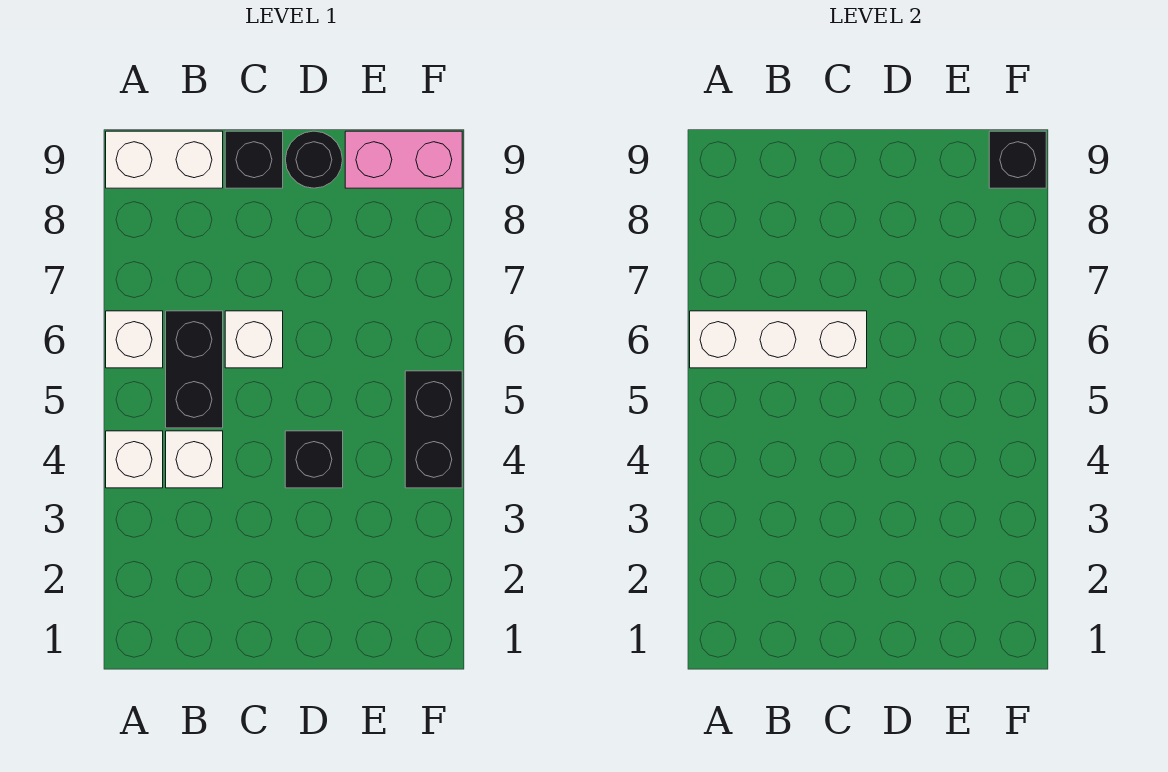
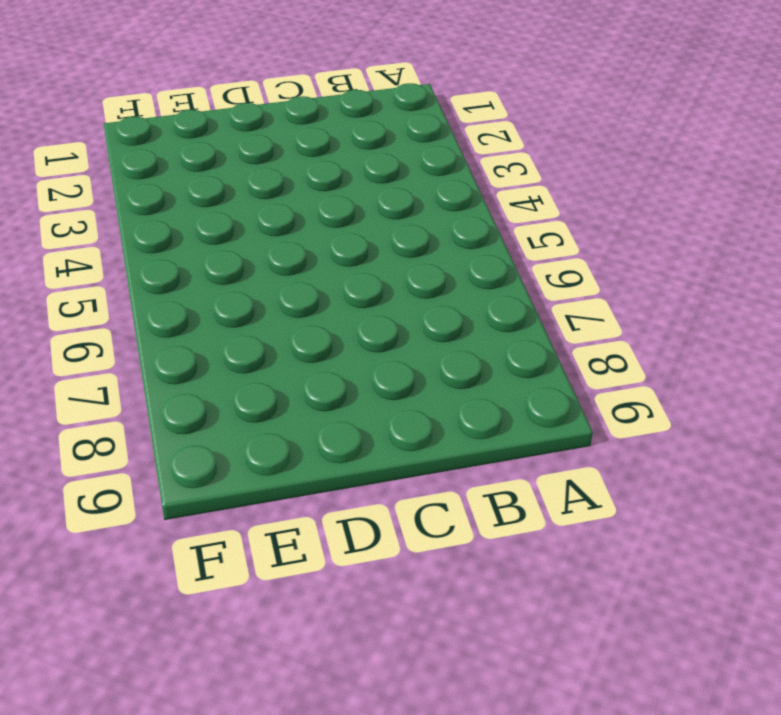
none -> white brick A4 level 1
none -> white brick A6 level 1
none -> white brick A9:B9 level 1

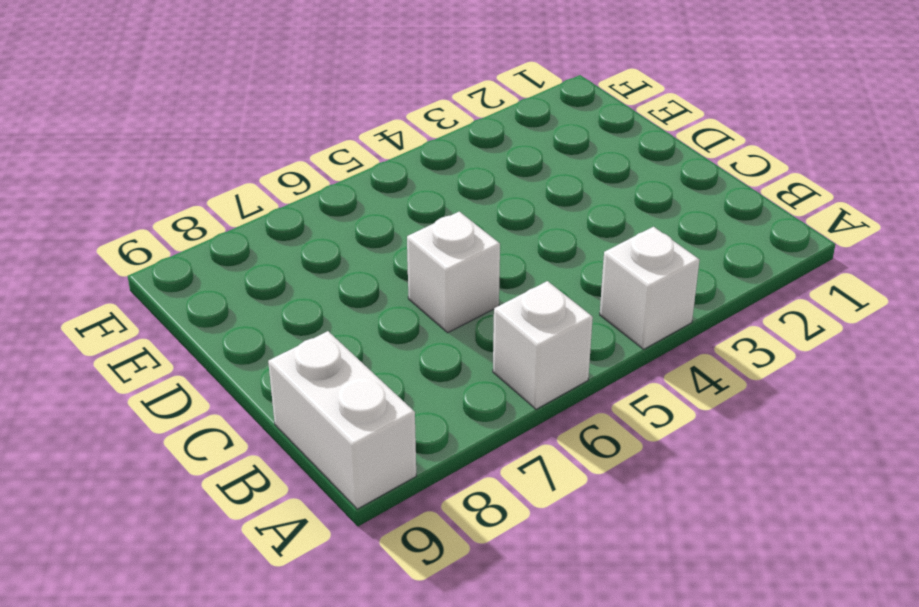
none -> white brick B4 level 1
none -> black brick B5:B6 level 1
none -> black brick C9 level 1

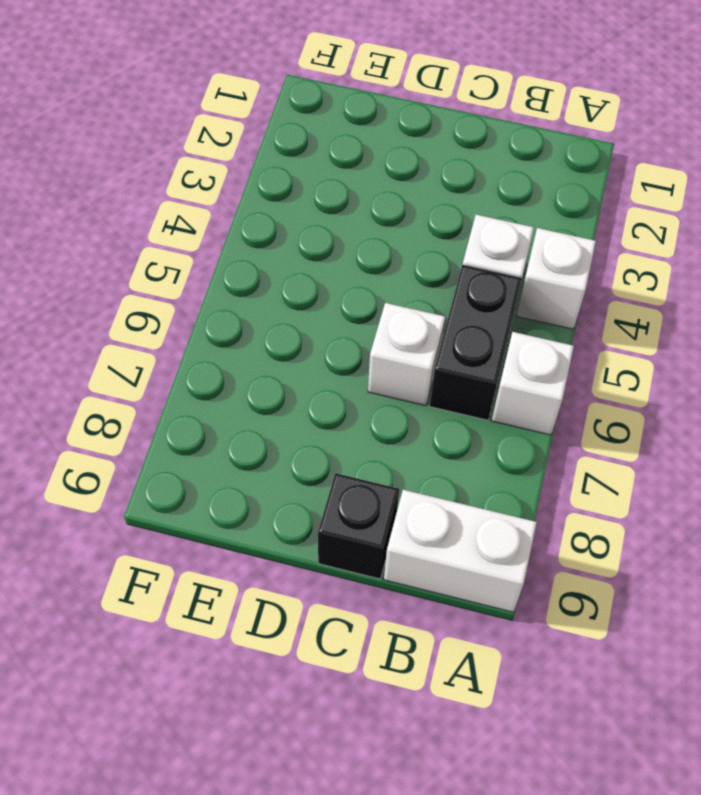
none -> black brick D4 level 1
none -> black round brick D9 level 1
none -> pink brick E9:F9 level 1

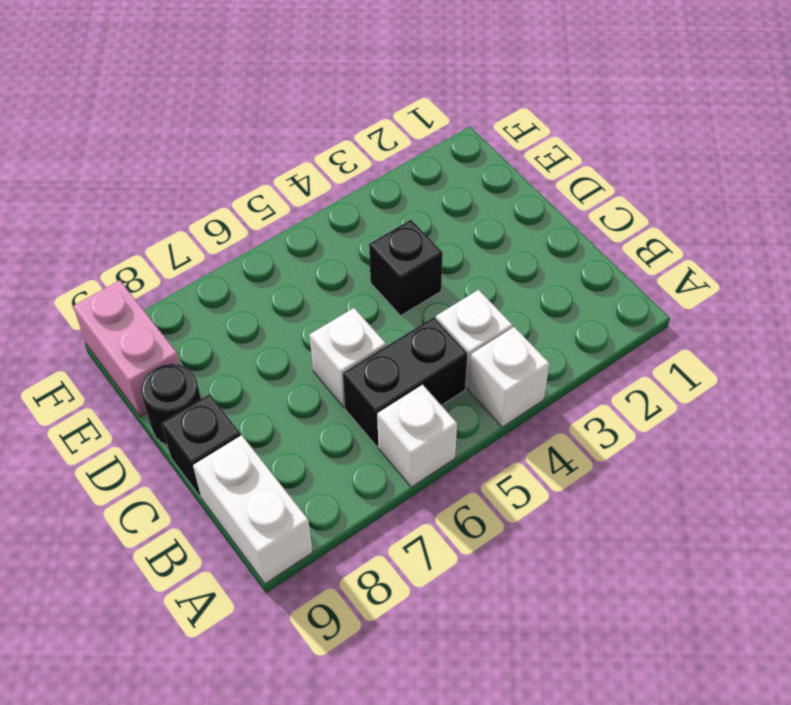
none -> black brick F4:F5 level 1
none -> white brick A6:C6 level 2
none -> black brick F9 level 2

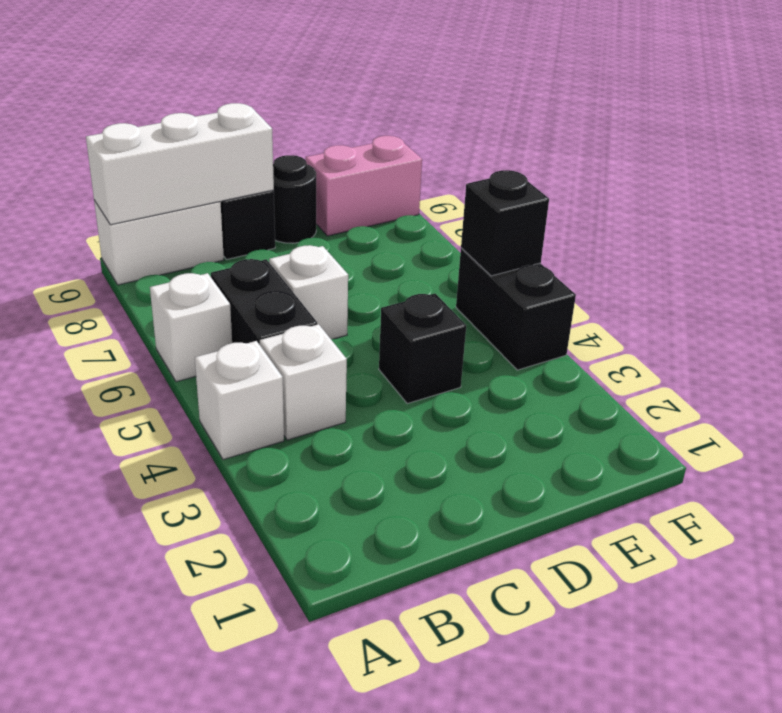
white brick A9:C9 level 2 -> white brick A6:C6 level 2
black brick F5 level 2 -> black brick F9 level 2

